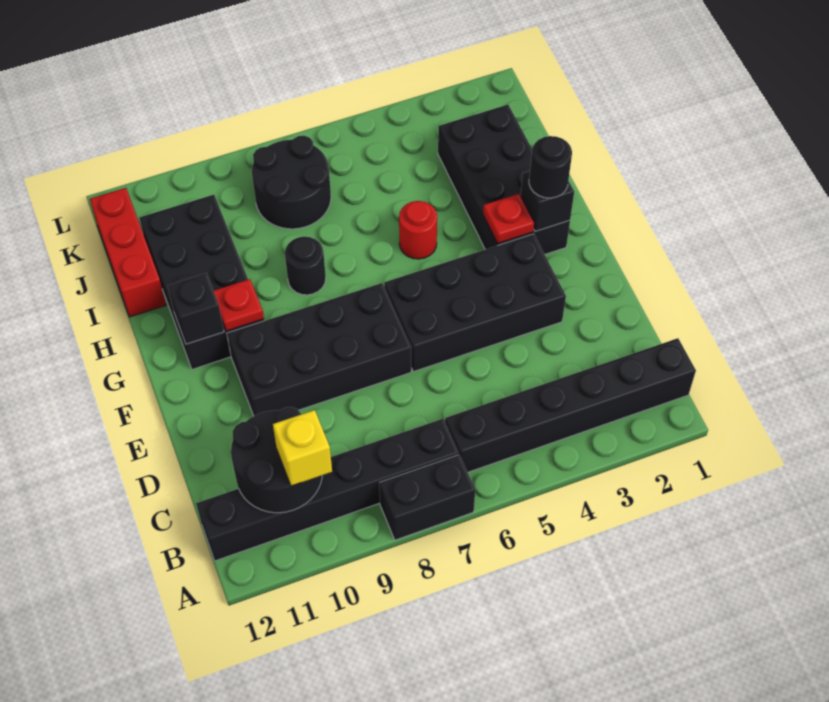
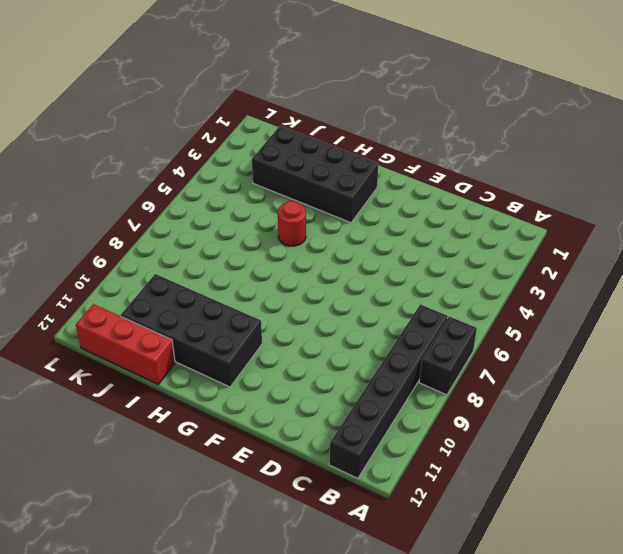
none -> black brick B1:B6 level 1
none -> black brick E3:F6 level 1
none -> black brick E7:F10 level 1

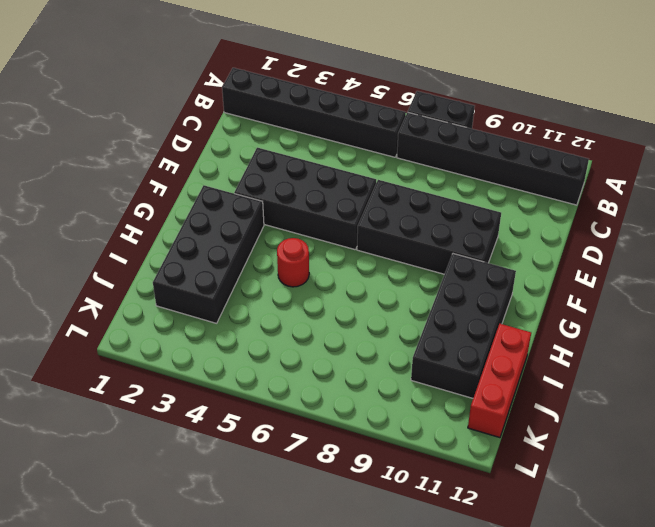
none -> black round brick H8 level 1
none -> black round brick J7:K8 level 1
none -> black round brick B10:C11 level 2

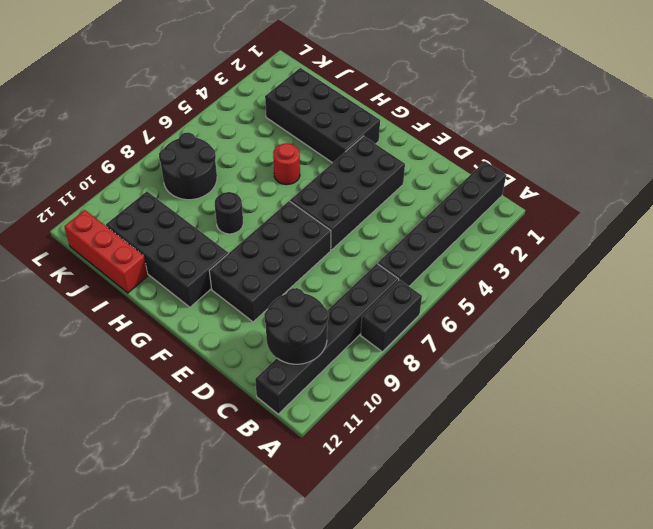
none -> black brick G2 level 2
none -> red plate G3 level 2
none -> red plate G10 level 2

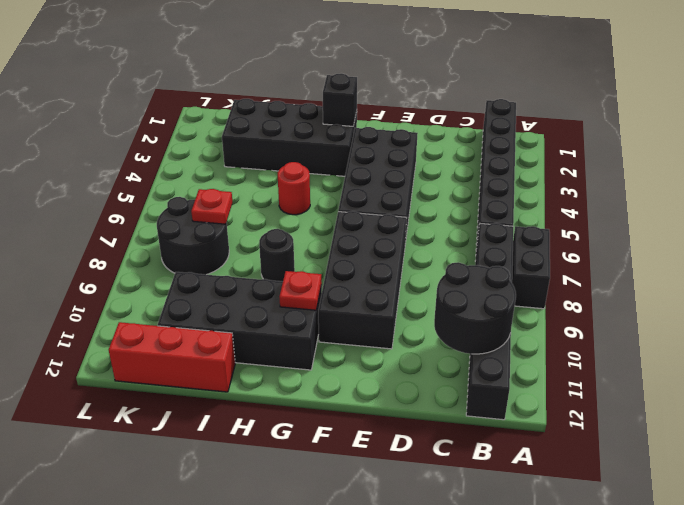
red plate J7 level 2 -> red plate G3 level 2
none -> black brick G11 level 2
none -> yellow brick B10 level 3
none -> black round brick G2 level 3

